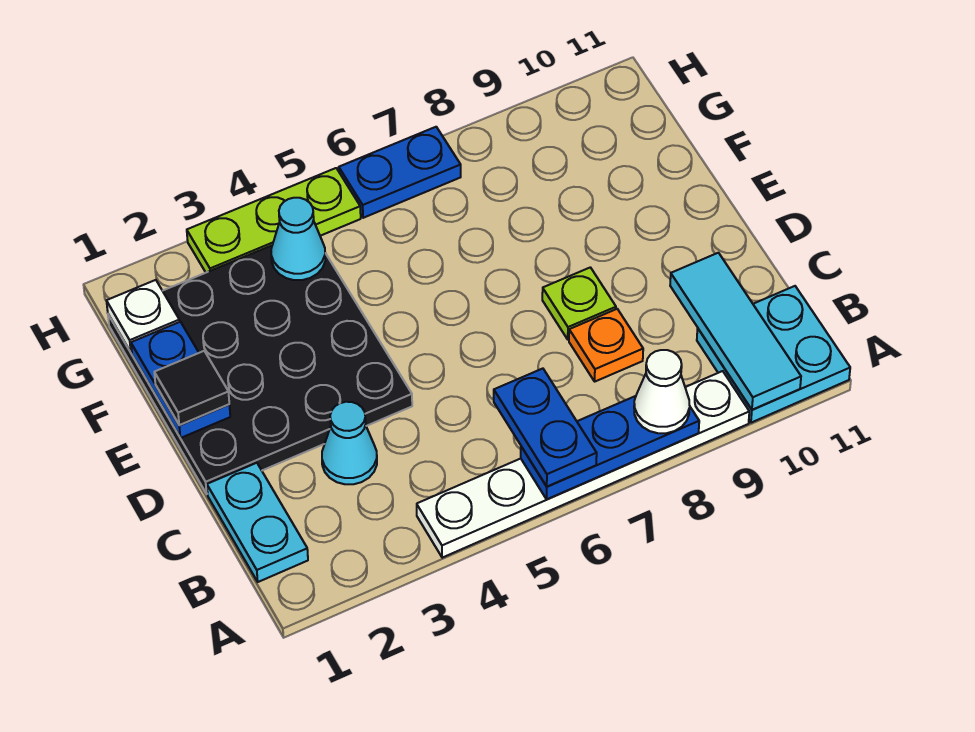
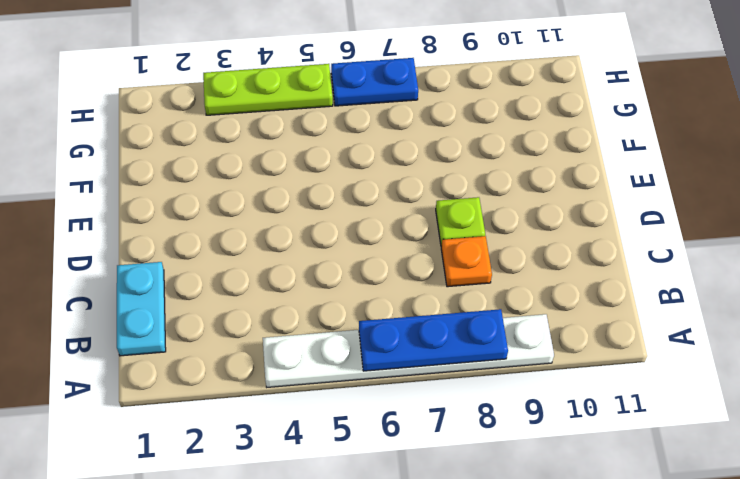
none -> cyan plate A10:B11 level 1
none -> cyan cone C3 level 1
none -> black plate D1:G4 level 1

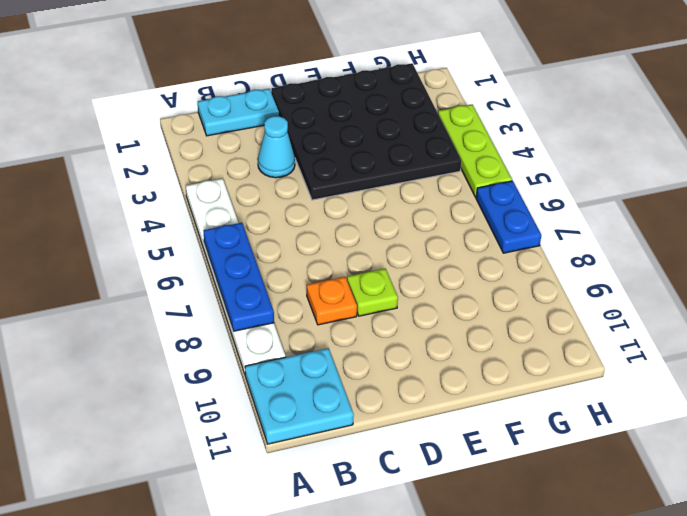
none -> cyan tile A10:C10 level 2
none -> blue plate E1:F1 level 2
none -> white plate G1 level 2

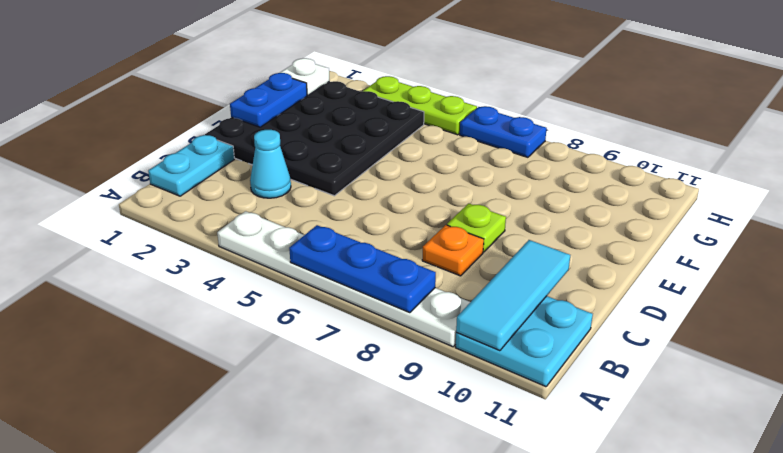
none -> cyan cone G4 level 2
none -> blue plate A6:B6 level 3
none -> white cone A8 level 3

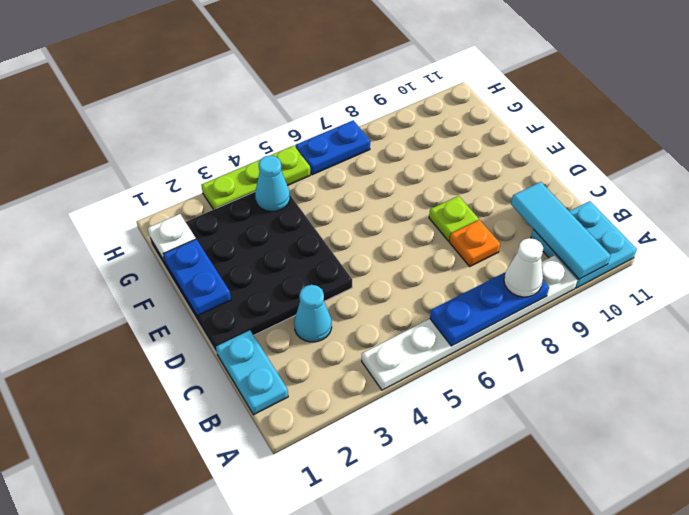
none -> blue plate A6:B6 level 3
none -> black tile E1 level 3

